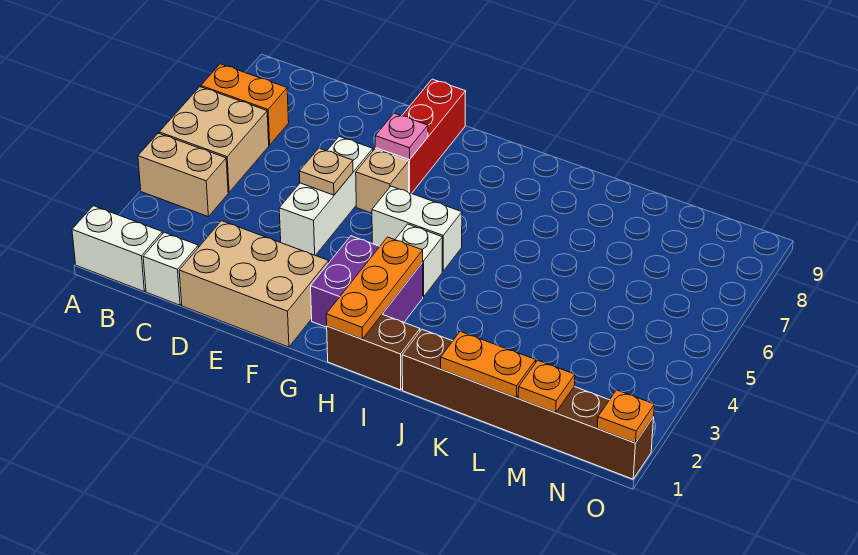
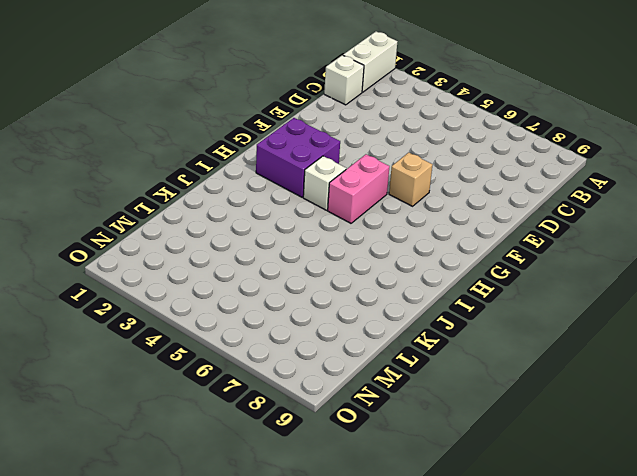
pink brick G5:H5 level 1 -> white brick G5:H5 level 1
none -> tan brick A4:B4 level 1
none -> tan brick A5:B6 level 1
none -> orange brick A7:B7 level 1

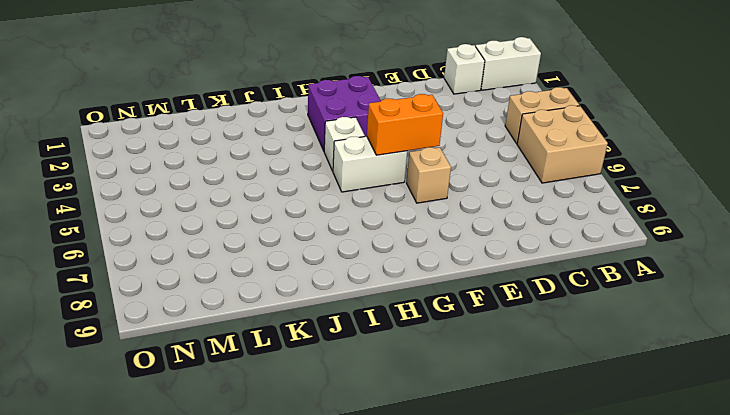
orange brick F5:G5 level 2 -> orange brick A7:B7 level 1
none -> tan brick D1:F2 level 1
none -> white brick E4:E6 level 1
none -> red brick F7:F9 level 1

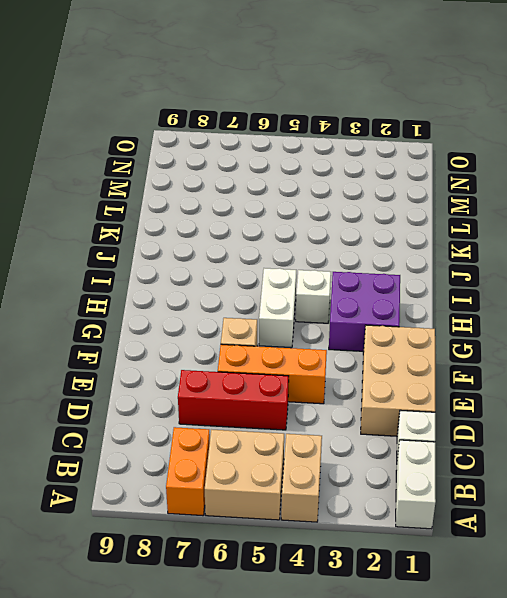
red brick D5:D7 level 1 -> red brick F7:F9 level 1
orange brick E4:E6 level 1 -> white brick E4:E6 level 1
none -> brown brick H1:I1 level 1
none -> brown brick J1:O1 level 1
none -> tan plate E5 level 2

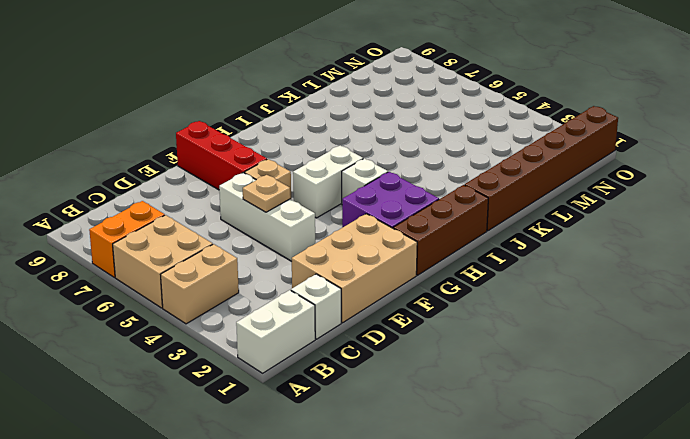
brown brick G1:I1 level 1 -> brown brick H1:I1 level 1
none -> pink plate F7 level 2
none -> orange plate H1:H3 level 2
none -> orange plate K1:L1 level 2

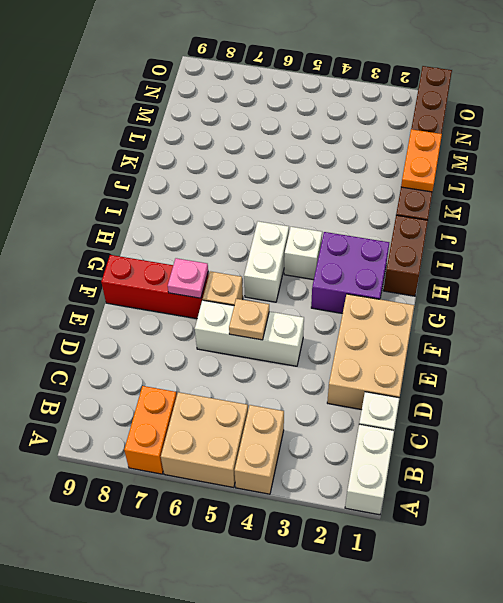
none -> orange plate H1:H3 level 2
none -> orange plate M1 level 2
none -> orange plate O1 level 2

